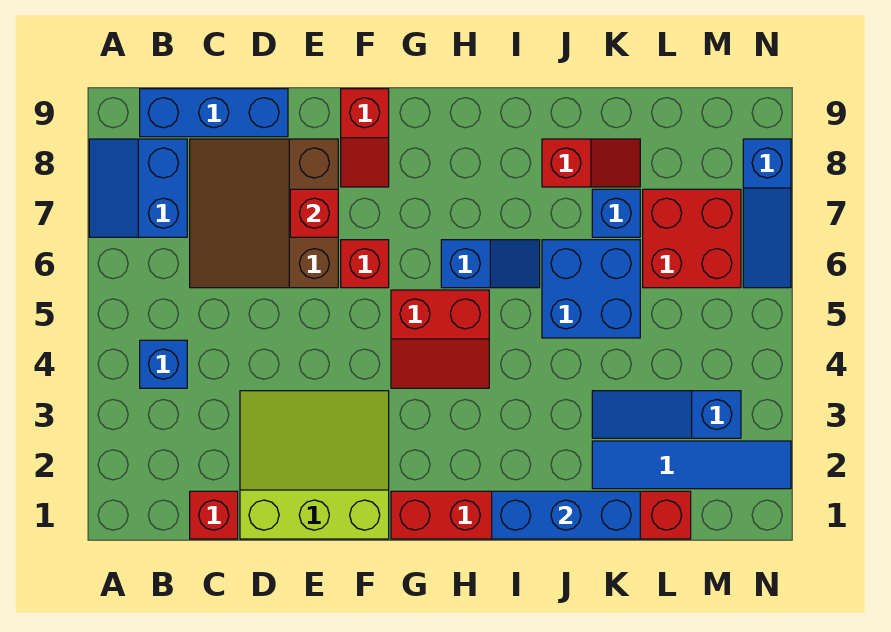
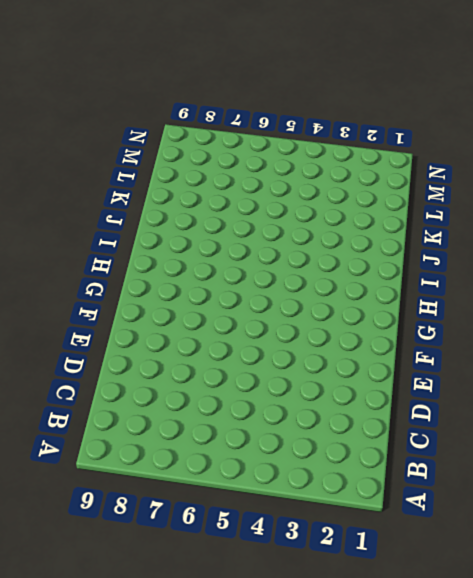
none -> blue slope A7:B8 level 1 top B
none -> blue brick B4 level 1
none -> blue brick B9:D9 level 1

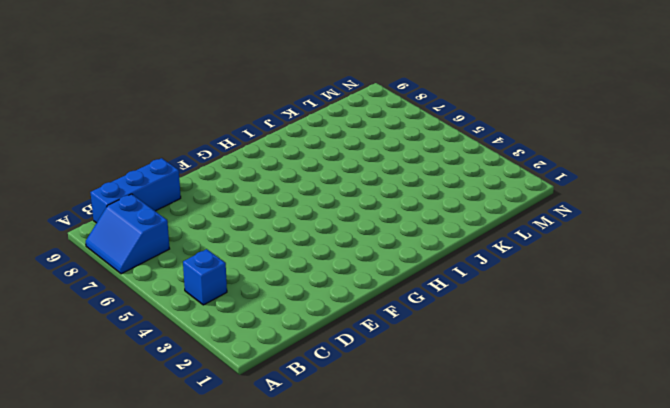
none -> red brick C1 level 1
none -> brown slope C6:E8 level 1 top E
none -> lime slope D1:F3 level 1 top 1

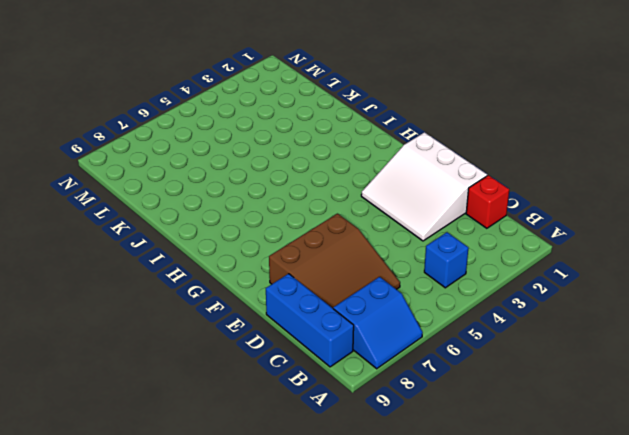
white slope D1:F3 level 1 top 1 -> lime slope D1:F3 level 1 top 1
none -> red brick F6 level 1
none -> red slope F8:F9 level 1 top 9
none -> red brick G1:L1 level 1

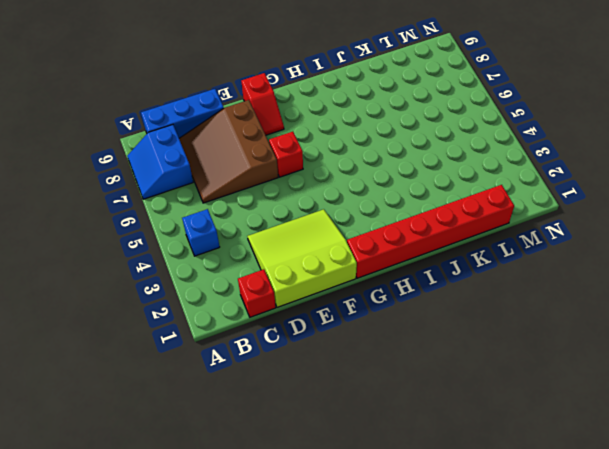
none -> red slope G4:H5 level 1 top 5
none -> blue slope H6:I6 level 1 top H
none -> blue brick J5:K6 level 1

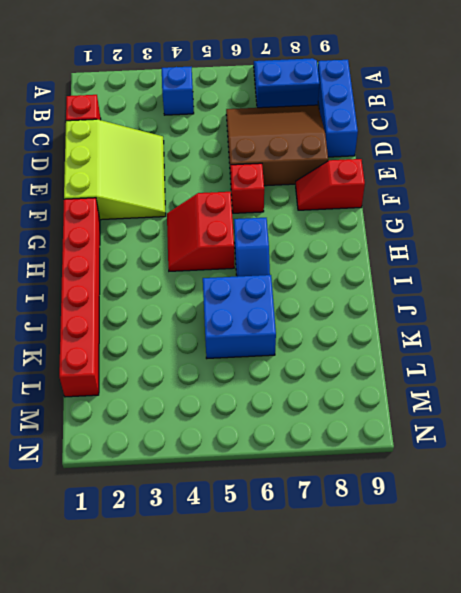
none -> red slope J8:K8 level 1 top J
none -> blue tile K2:N2 level 1
none -> blue slope K3:M3 level 1 top M

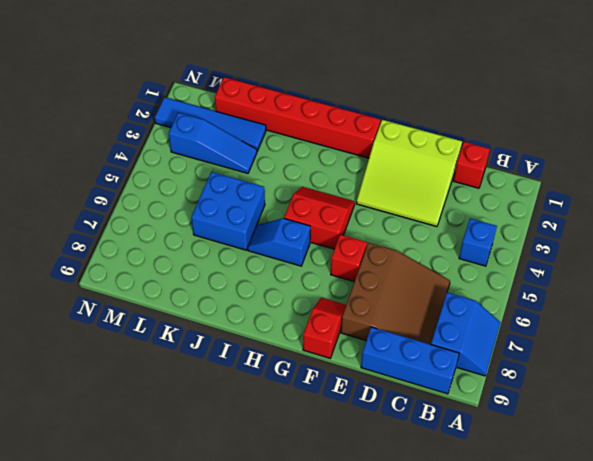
none -> red slope J8:K8 level 1 top J
none -> blue brick K7 level 1
none -> red brick L6:M7 level 1

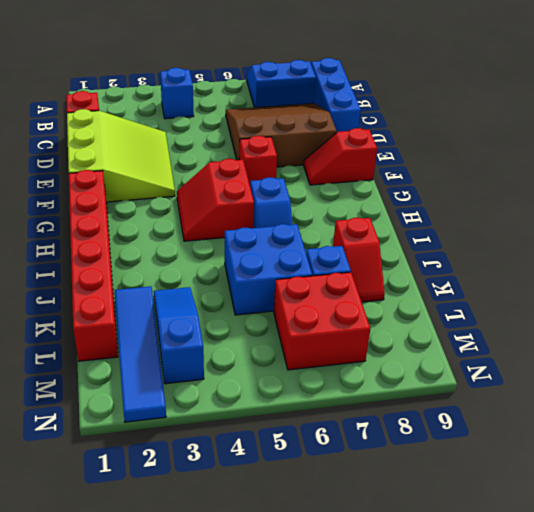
none -> blue slope N6:N8 level 1 top 8
none -> red brick E7 level 2
none -> blue brick I1:K1 level 2

